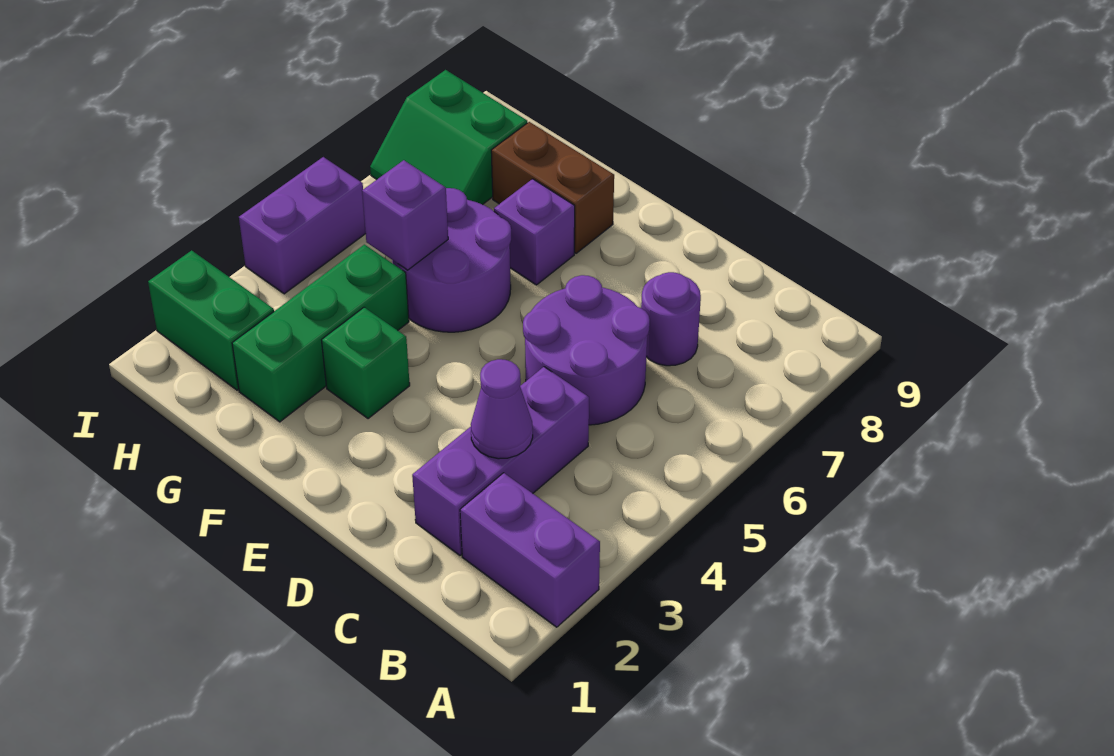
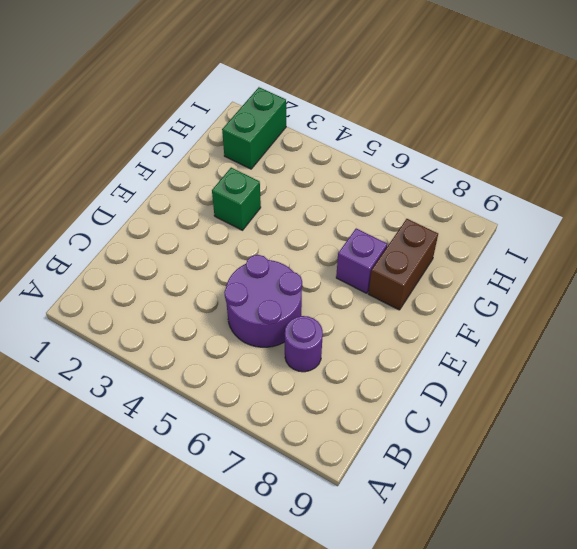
none -> purple brick A2:B2 level 1
none -> purple brick C2:C4 level 1
none -> purple round brick F5:G6 level 1

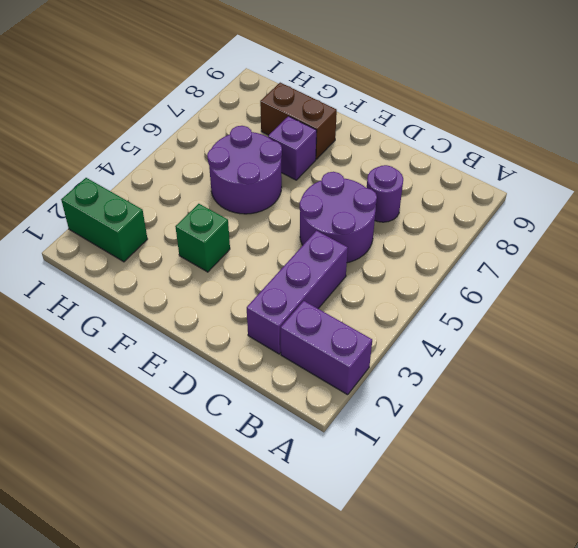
none -> green brick G2:G4 level 1
none -> green slope H7:I8 level 1 top 8
none -> purple brick I4:I5 level 1

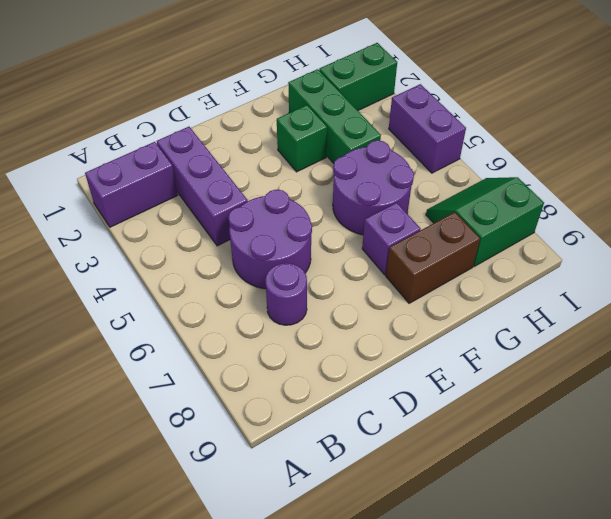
none -> purple cone C3 level 2
none -> purple brick G5 level 2

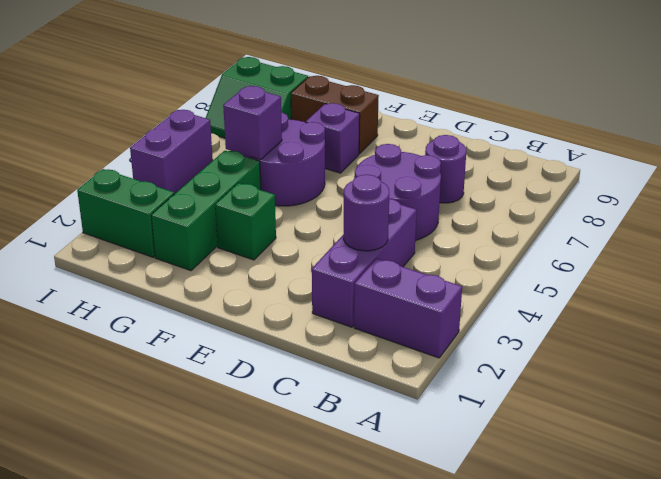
purple round brick C3 level 2 -> purple cone C3 level 2

